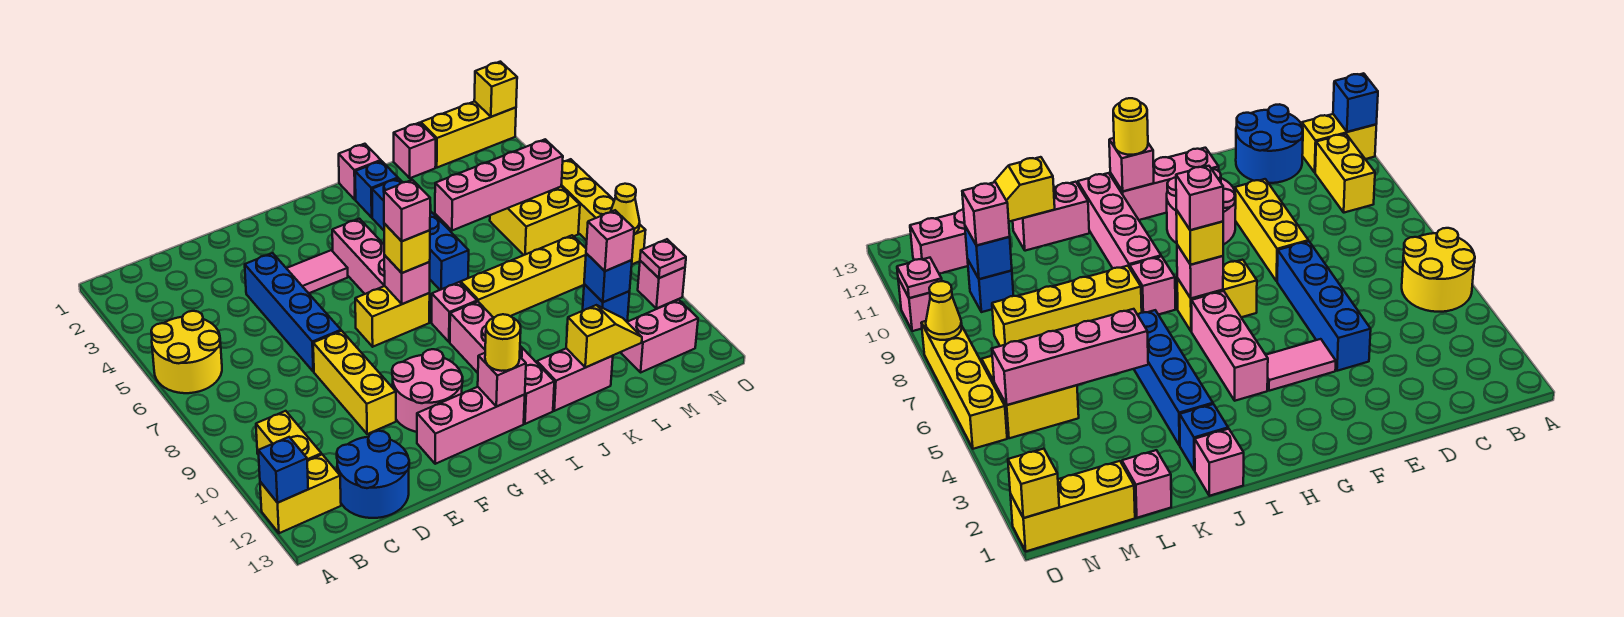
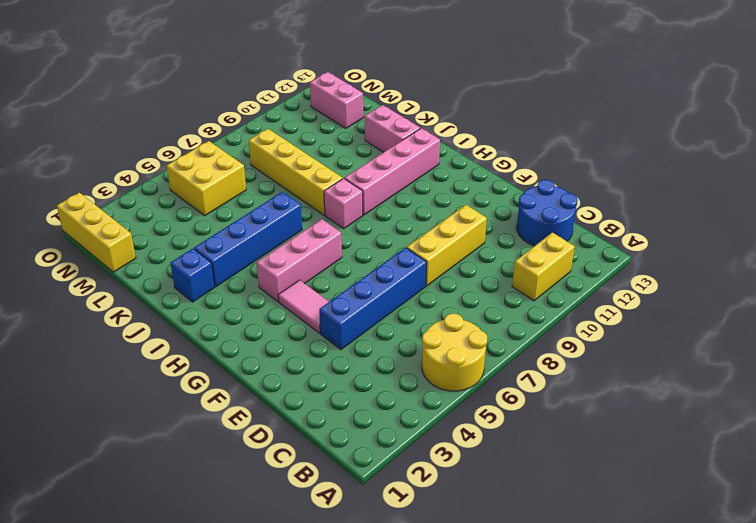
none -> yellow brick A12:B12 level 1
none -> pink round brick F10:G11 level 1
none -> pink brick F12:H12 level 1
none -> yellow brick G7:H7 level 1

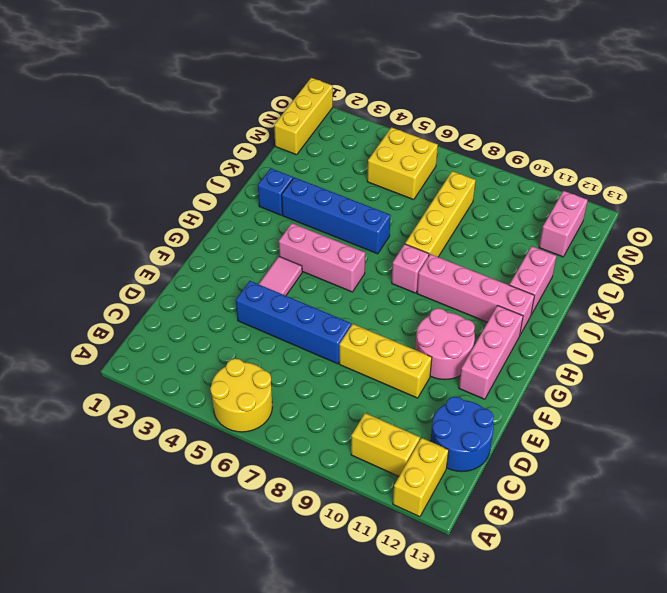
none -> yellow brick G7:H7 level 1
none -> pink brick J1 level 1
none -> pink brick L1 level 1
none -> blue brick M10 level 1

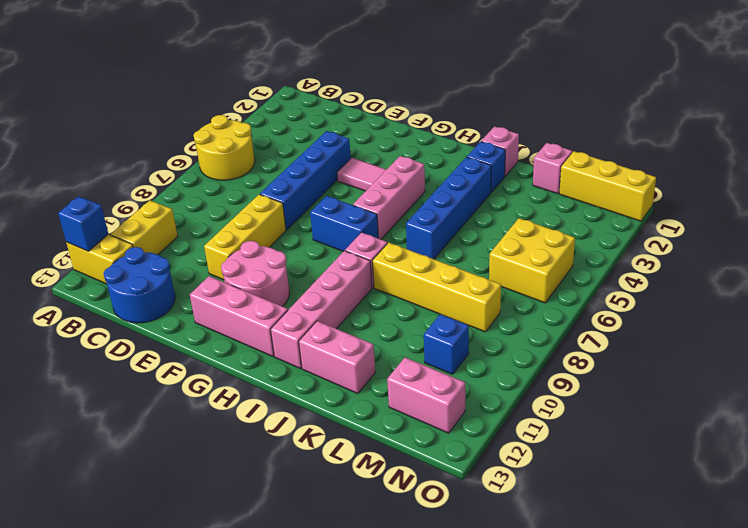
blue brick G7:H7 level 1 -> yellow brick G7:H7 level 1
none -> yellow brick O5:O8 level 1
none -> pink brick O10 level 1
none -> pink brick H7 level 2
none -> pink brick H12 level 2

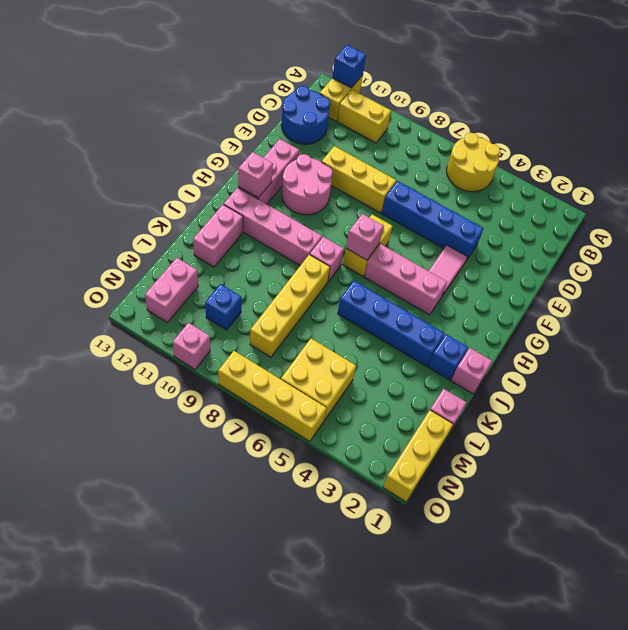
none -> pink brick K5:N5 level 2
none -> yellow slope K12:L12 level 2 top K
none -> blue brick M10 level 2
none -> yellow brick O1 level 2

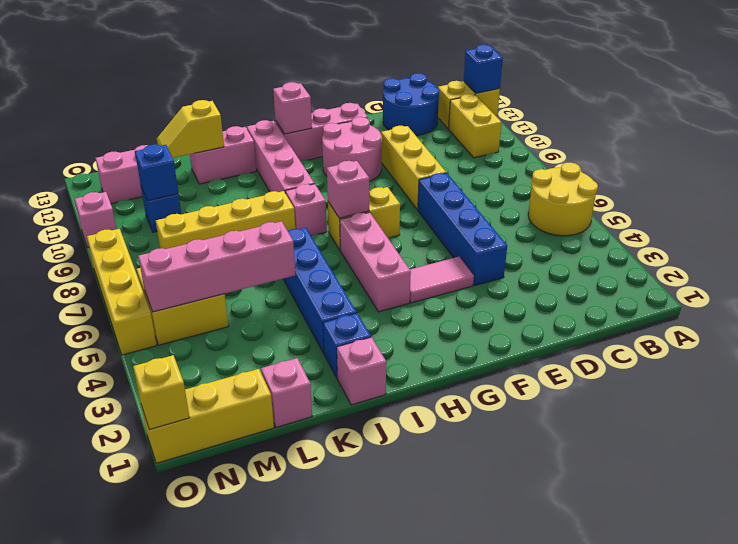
none -> yellow cone O8 level 2
none -> pink plate O10 level 2
none -> yellow brick H7 level 3
none -> yellow round brick H12 level 3

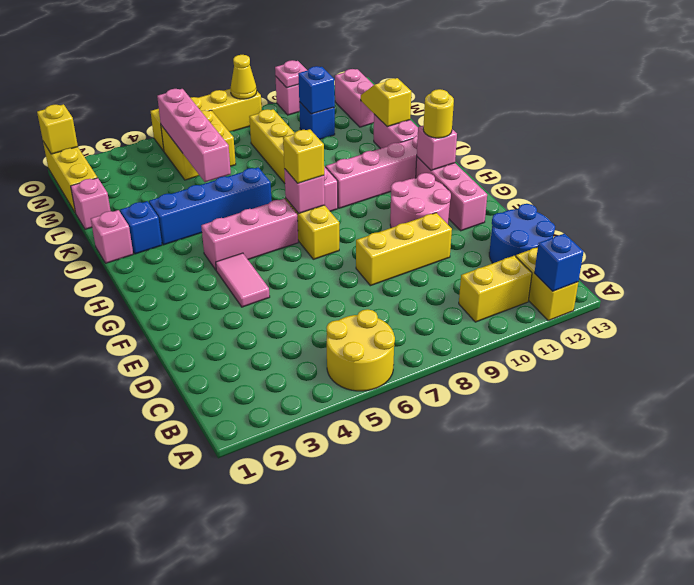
none -> blue brick E4:E7 level 1
none -> pink brick M10 level 3
none -> pink brick H7 level 4

